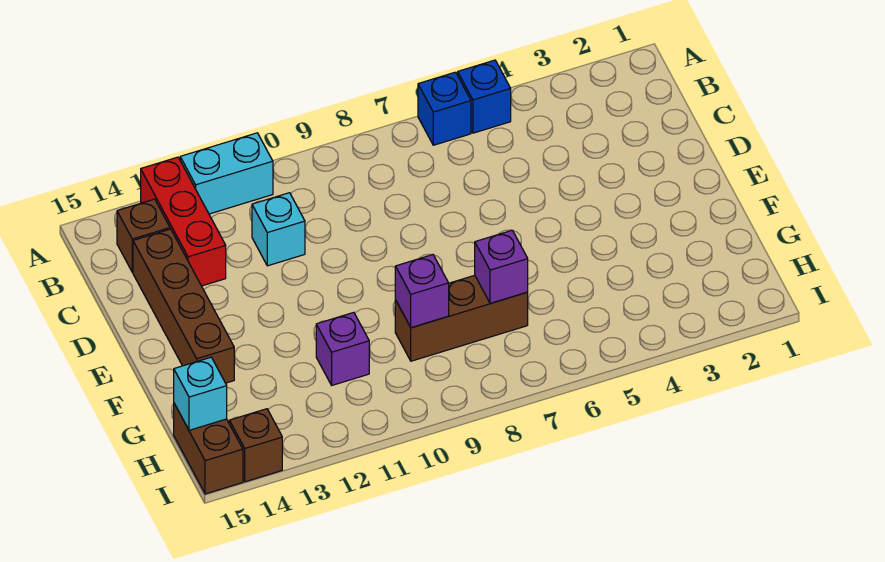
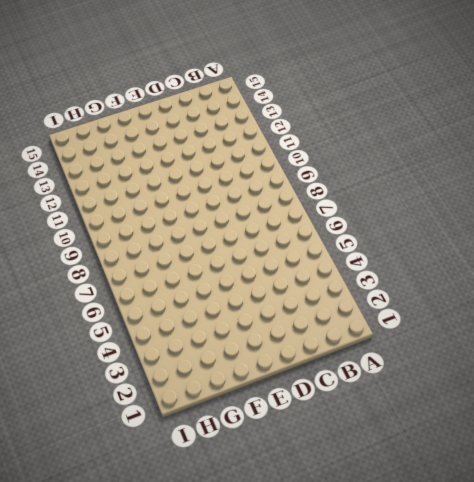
none -> blue brick A5 level 1
none -> blue brick A6 level 1
none -> cyan brick A11:A12 level 1

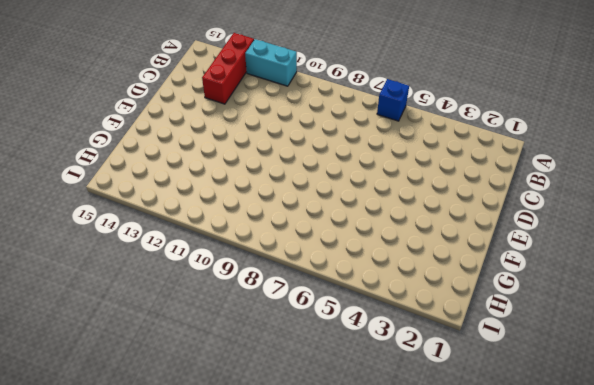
none -> blue brick A5 level 1
none -> brown brick B14 level 1
none -> cyan brick C11 level 1

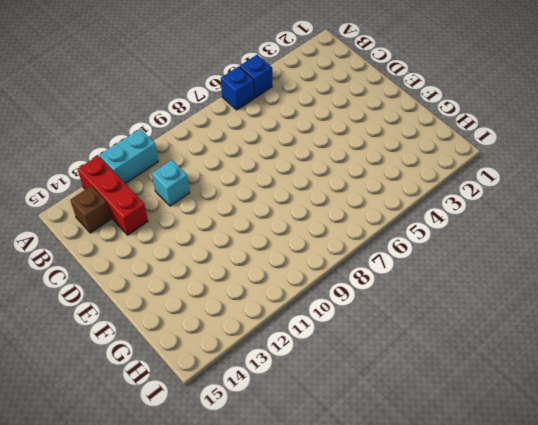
none -> brown brick C14:F14 level 1
none -> brown brick G7:G9 level 1
none -> purple brick G11 level 1

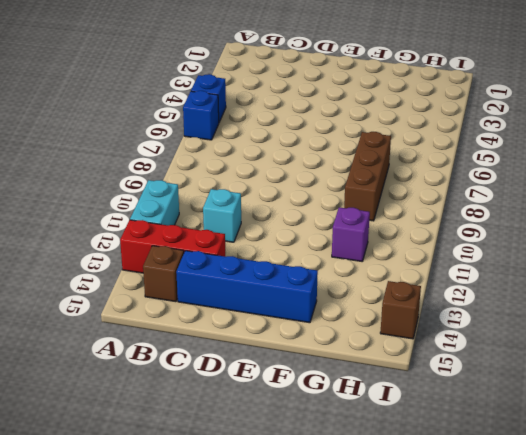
blue brick C14:F14 level 1 -> brown brick C14:F14 level 1
none -> brown brick H15:I15 level 1
none -> purple brick G7 level 2
none -> purple brick G9 level 2

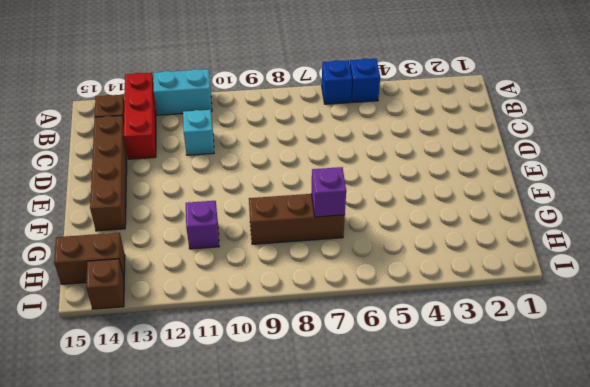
brown brick H14:H15 level 1 -> brown brick H15:I15 level 1
none -> purple brick G9 level 2
none -> cyan brick H15 level 2

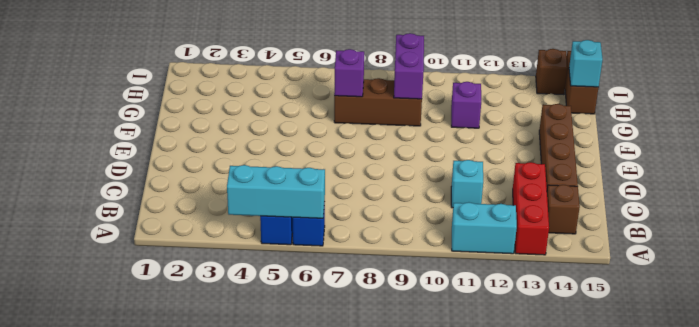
cyan brick A4:A6 level 2 -> none
purple brick G9:H9 level 2 -> purple brick G9 level 2

